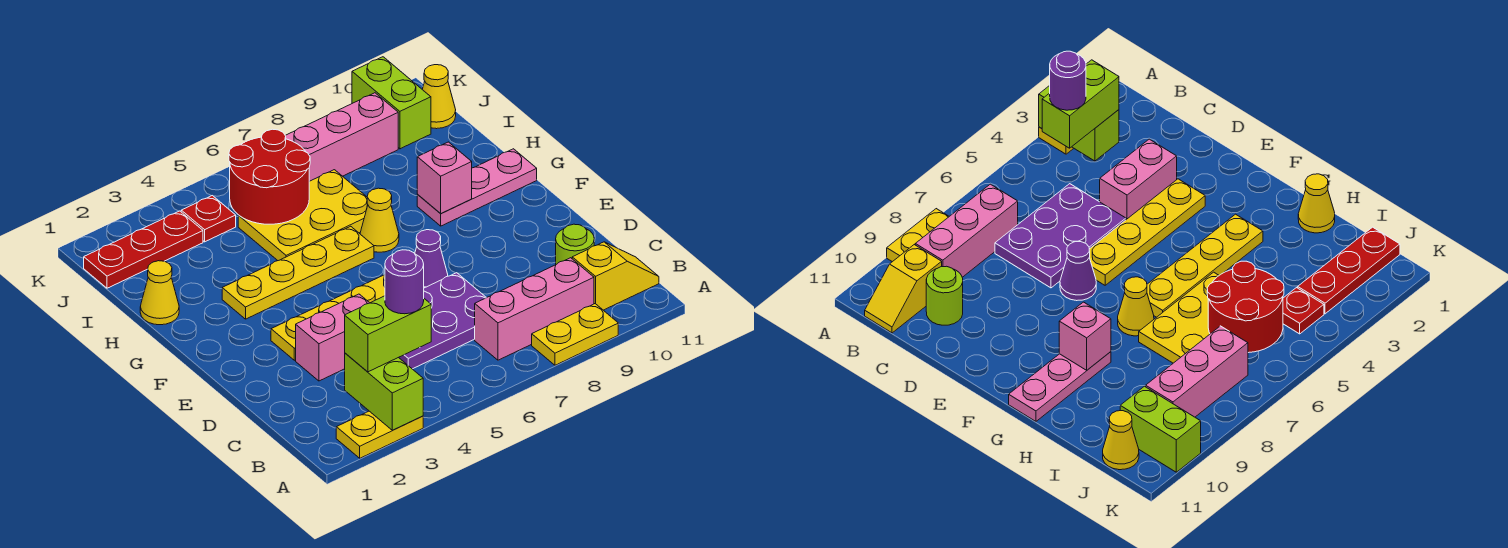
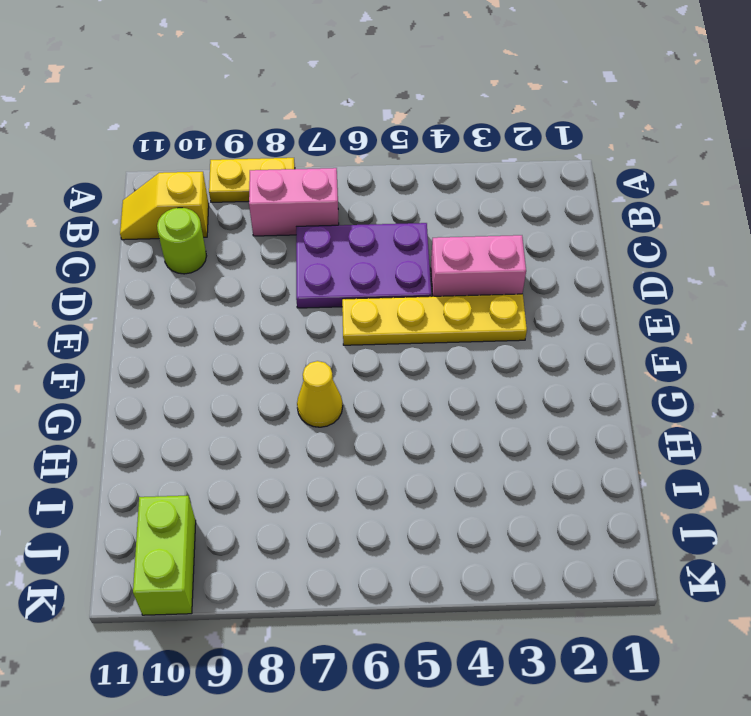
pink brick B7:B8 level 1 -> pink brick B7:B9 level 1
none -> yellow plate A2:A3 level 1
none -> purple cone E7 level 1
none -> yellow plate G3:G6 level 1

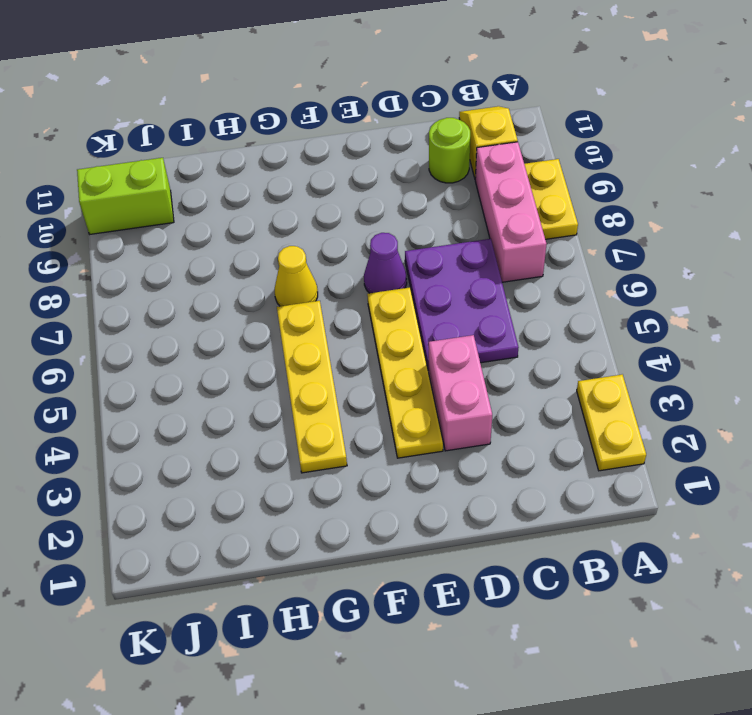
none -> pink plate G9:G11 level 1
none -> yellow cone H1 level 1
none -> yellow plate H5:I7 level 1

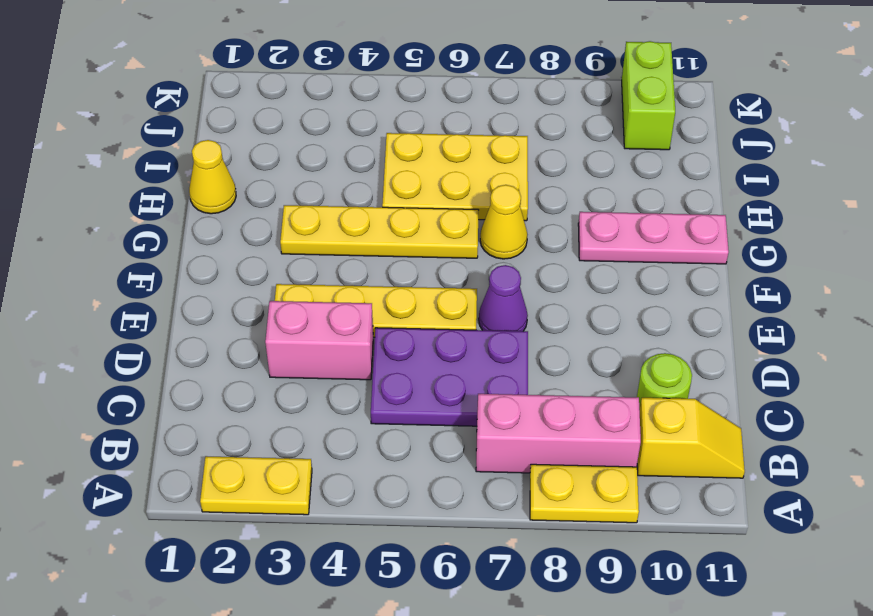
none -> red plate J1:J3 level 1
none -> red plate J4 level 1
none -> pink brick J7:J9 level 1

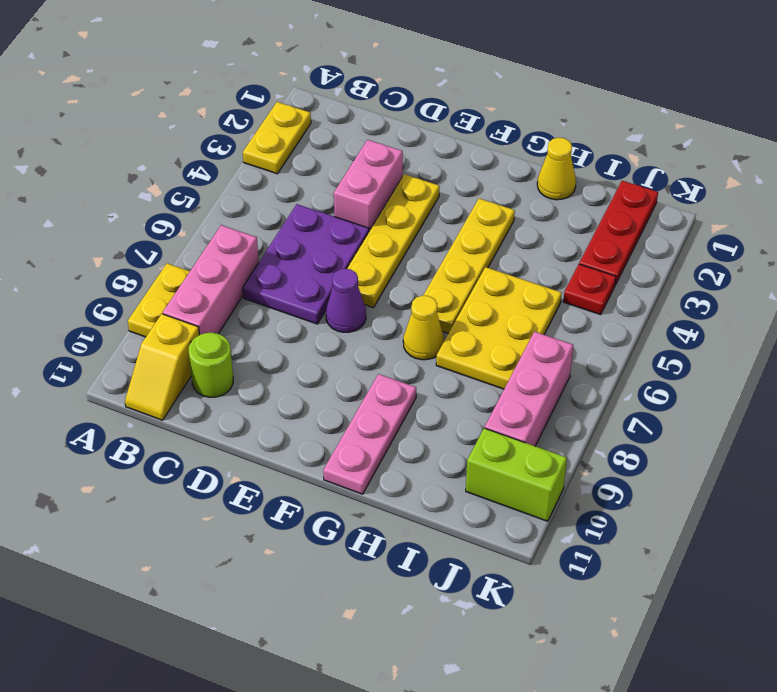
none -> yellow cone J11 level 1
none -> lime brick A3:B3 level 2
none -> pink brick G9 level 2

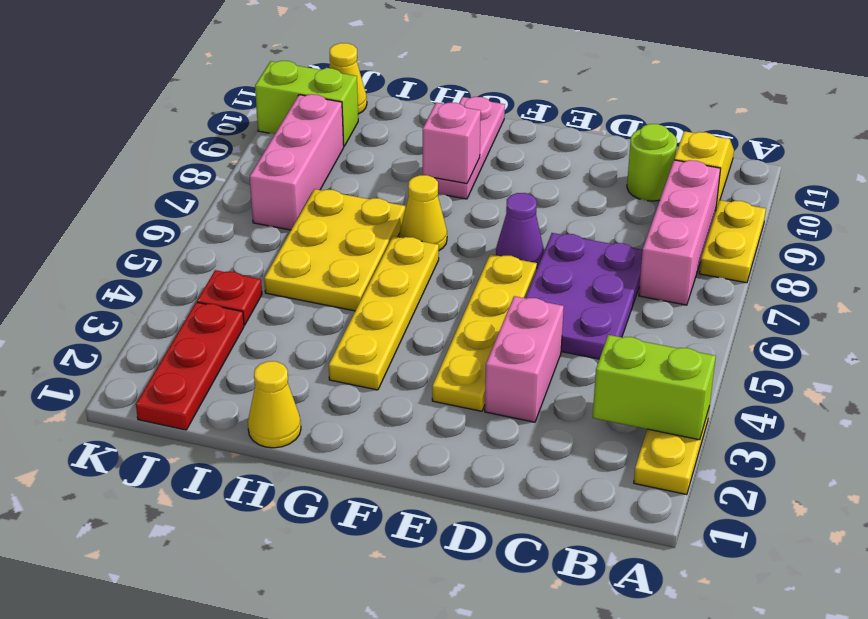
none -> red round brick I5:J6 level 2
none -> lime brick B3:B4 level 3
none -> purple round brick B4 level 4

